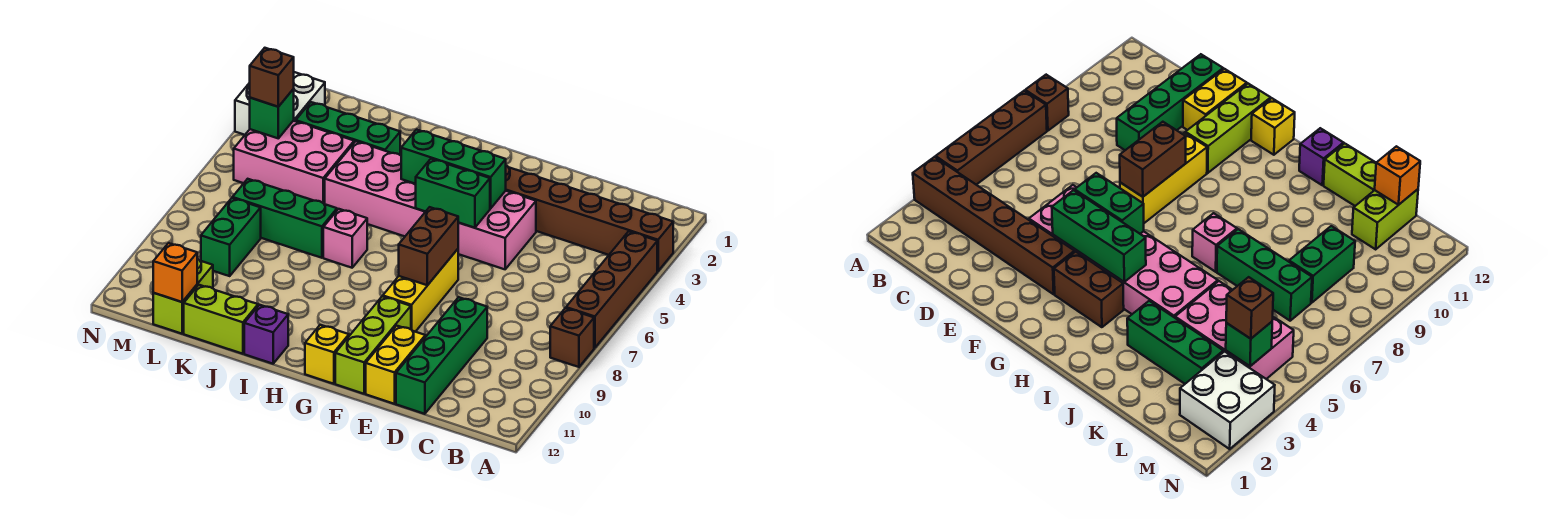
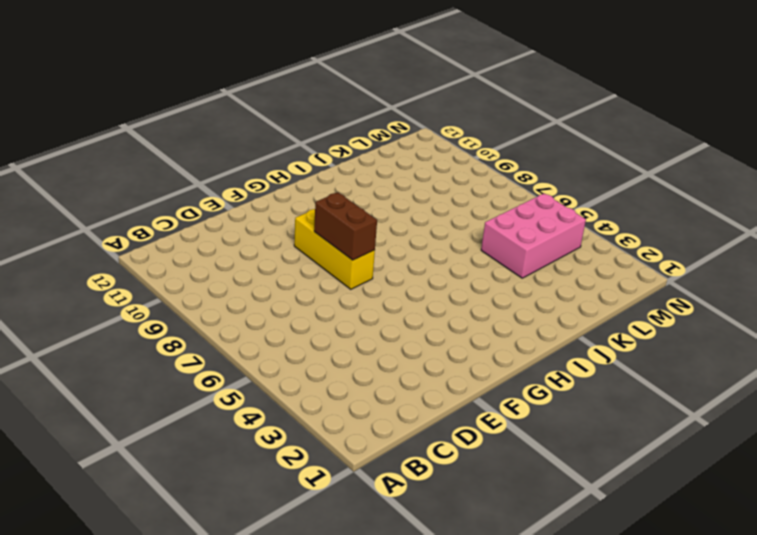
none -> brown brick A3:F3 level 1
none -> brown brick A4:A7 level 1
none -> brown brick A8 level 1

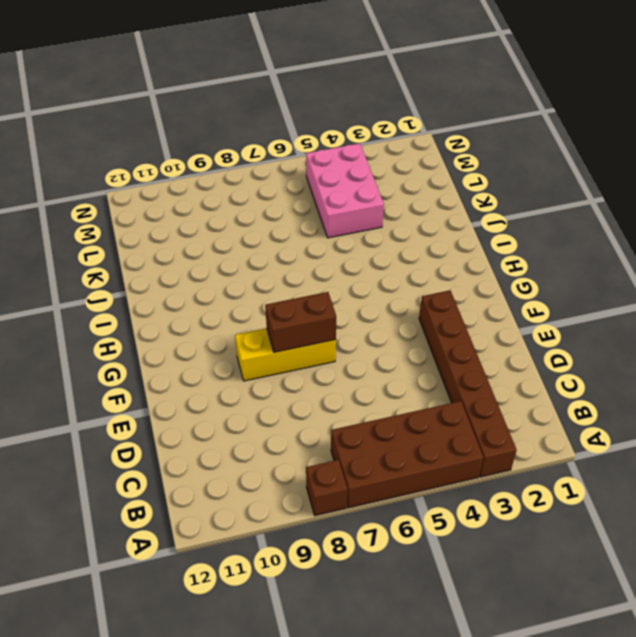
brown brick A4:B7 level 1 -> brown brick A4:A7 level 1
none -> green brick D9:D12 level 1
none -> pink brick E4:J5 level 1
none -> yellow brick E11:E12 level 1

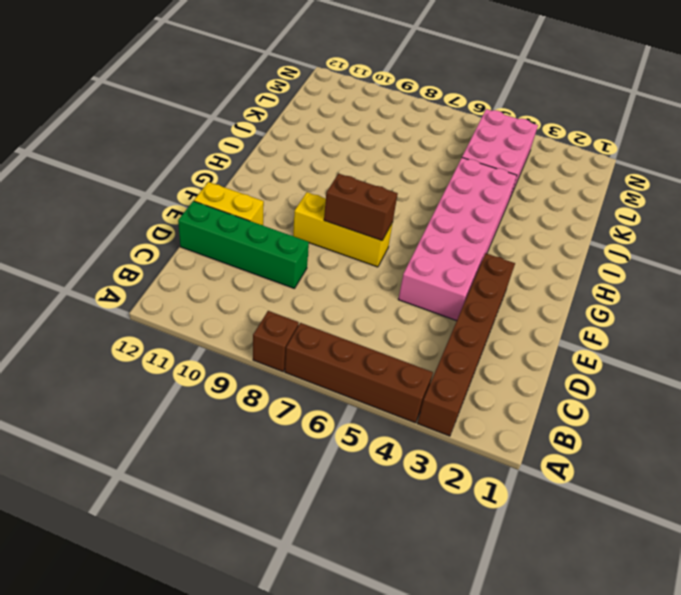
none -> lime brick F10:F12 level 1
none -> brown brick G3:H3 level 1
none -> yellow brick G12 level 1

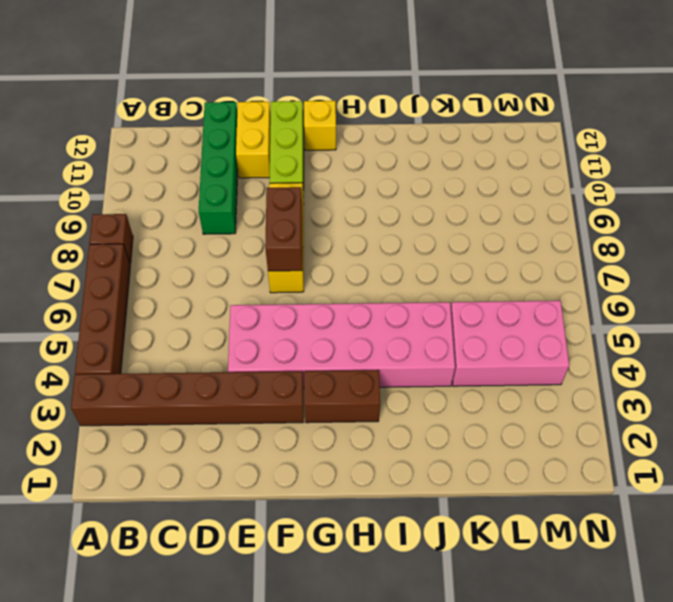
none -> pink brick I7 level 1
none -> purple brick I12 level 1
none -> green brick J3:L3 level 1

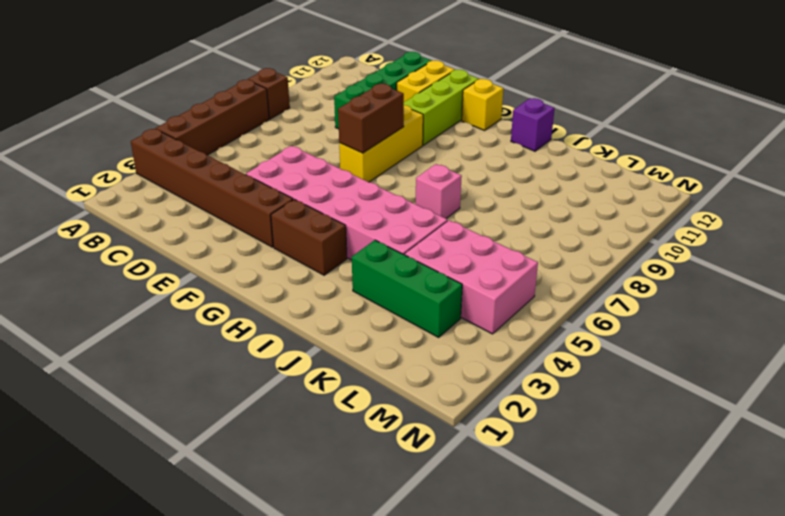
none -> green brick J7:L7 level 1
none -> lime brick J12:K12 level 1
none -> green brick L8:L9 level 1

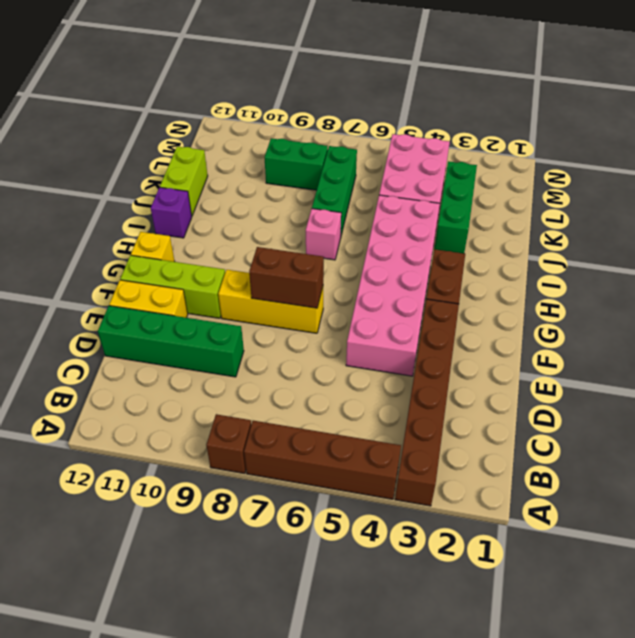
none -> lime brick L11:L12 level 1
none -> white brick M2:N3 level 1
none -> green brick F4:H4 level 2

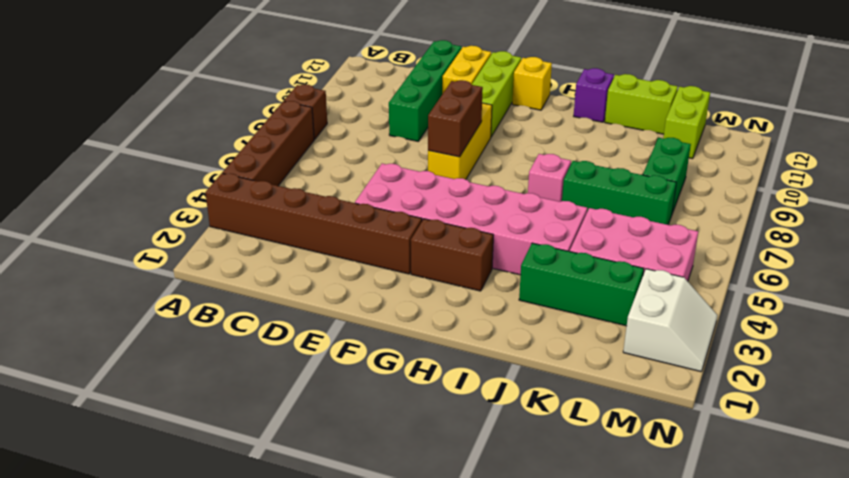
white slope M2:N3 level 1 top M -> white brick M2:N3 level 1
none -> green brick F4:H4 level 2
none -> green brick F5:G5 level 2
none -> orange brick L12 level 2

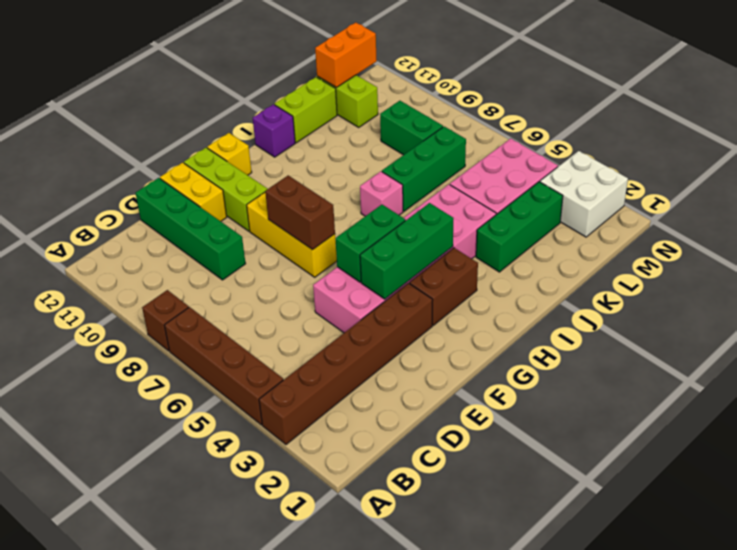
orange brick L12:M12 level 2 -> orange brick L12 level 2
none -> green brick M4 level 2
none -> brown brick M4 level 3

